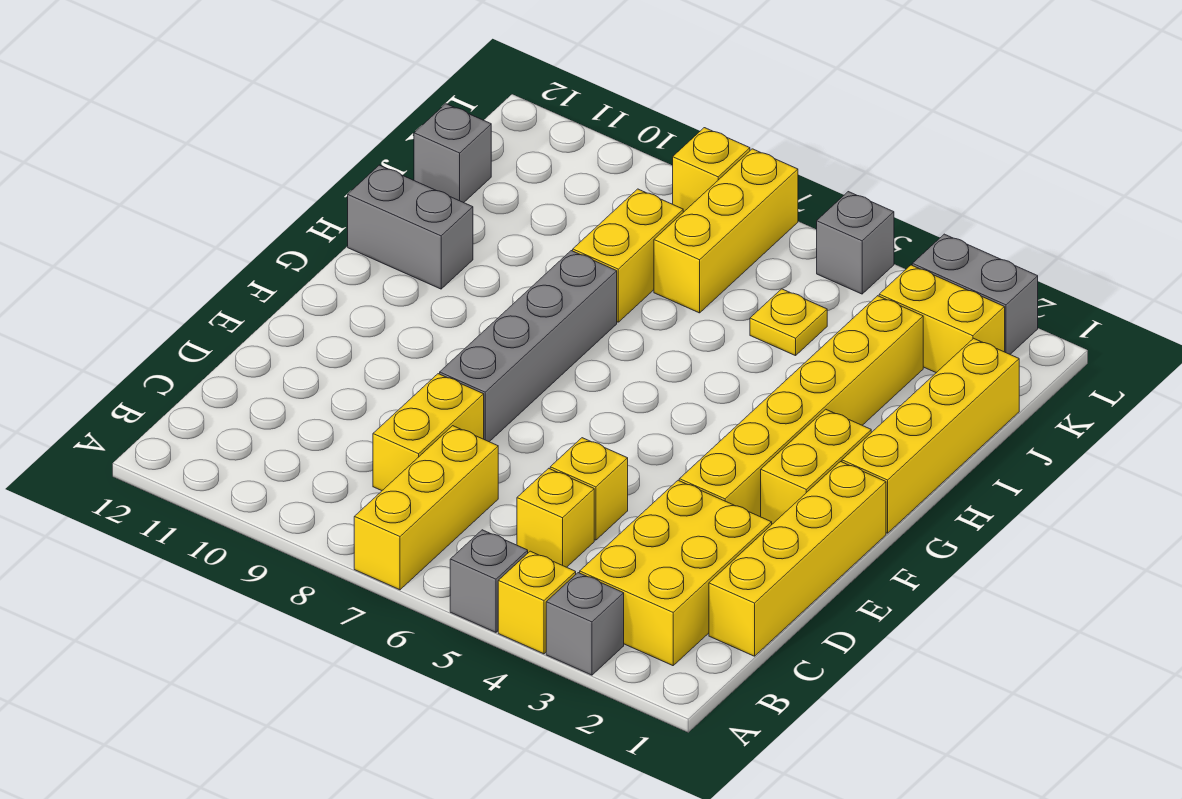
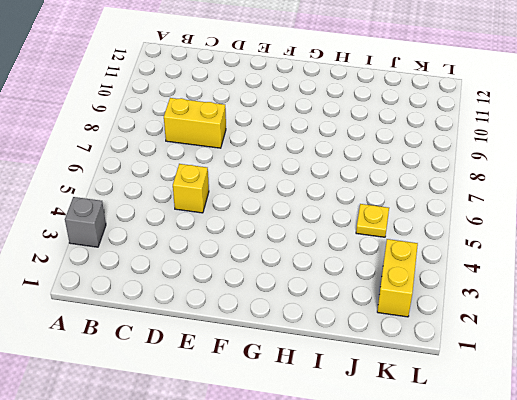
none -> yellow brick A4 level 1
none -> grey brick A5 level 1
none -> yellow brick A7:C7 level 1

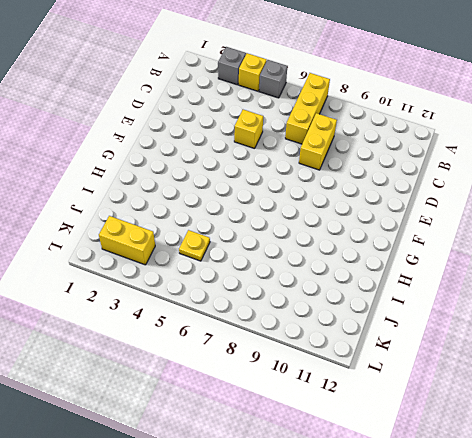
none -> yellow brick B2:D3 level 1
none -> yellow brick C1:F1 level 1
none -> yellow brick C5 level 1

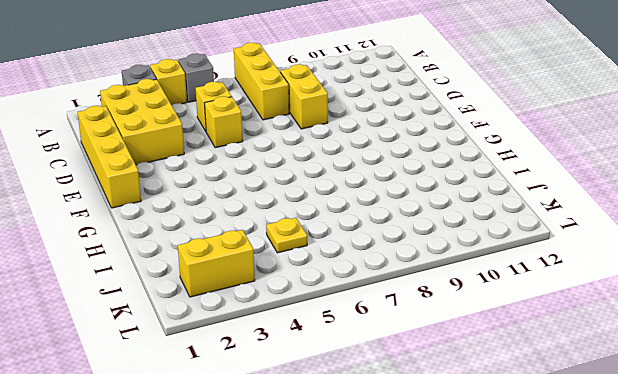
none -> yellow brick E3:J3 level 1
none -> grey brick E8:H8 level 1
none -> yellow brick F2:G2 level 1

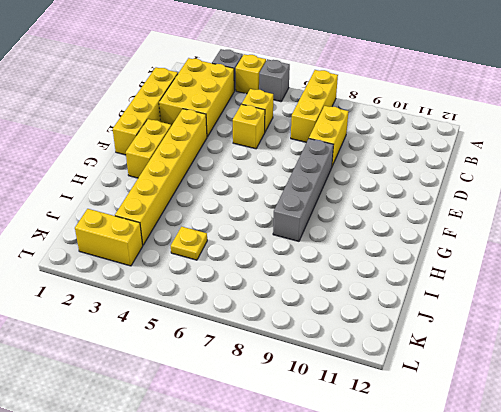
none -> yellow brick G1:J1 level 1
none -> grey brick H11:H12 level 1
none -> yellow brick I8:J8 level 1

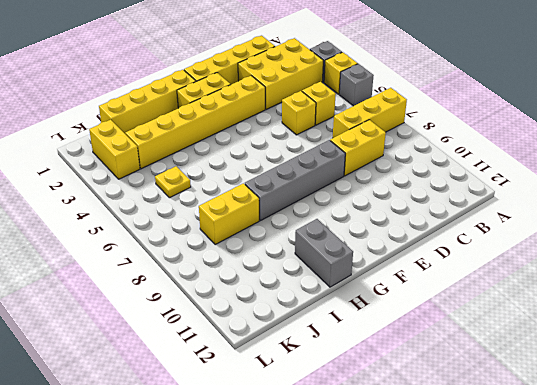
none -> yellow brick J7:L7 level 1
none -> grey brick J12 level 1
none -> grey brick L2:L3 level 1

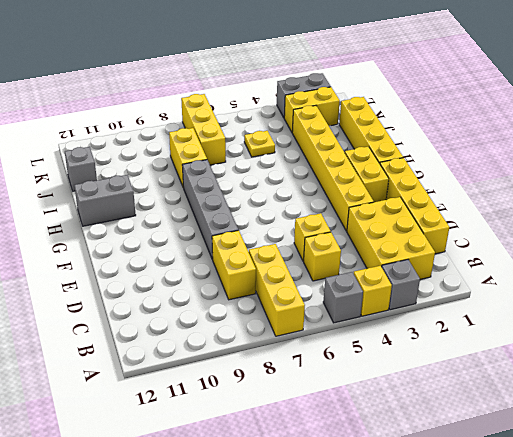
none -> grey brick L5 level 1
none -> yellow brick L8 level 1

